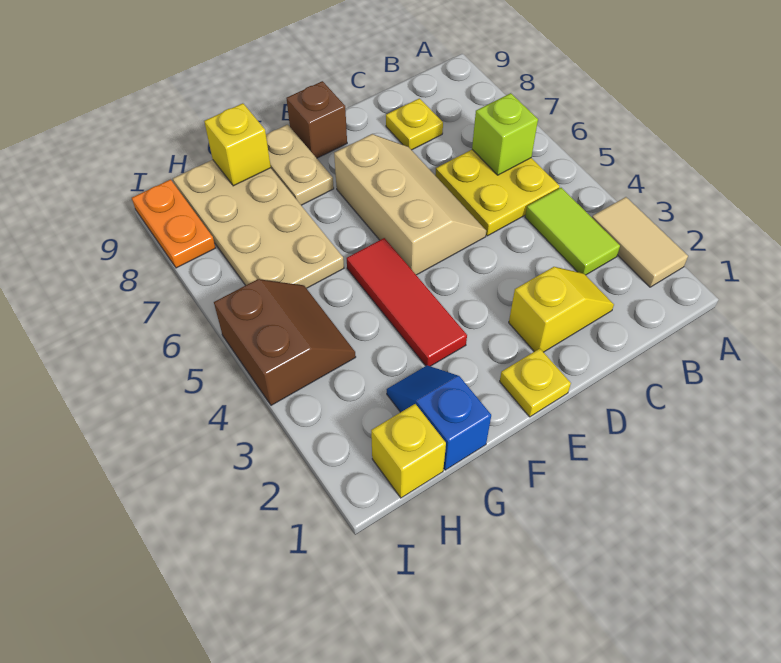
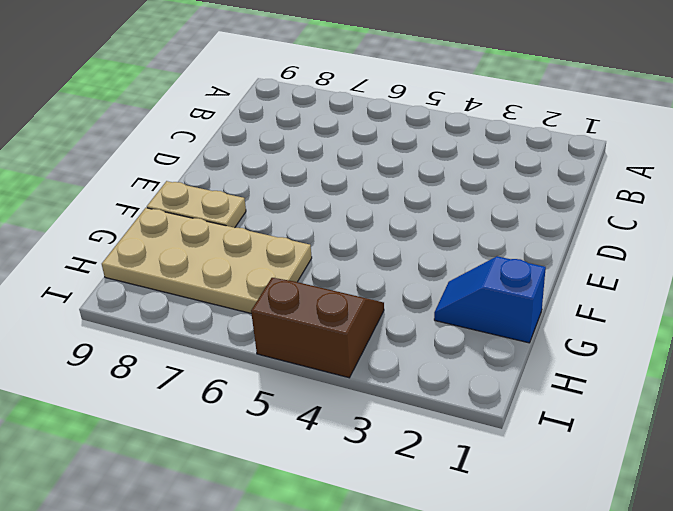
none -> tan tile A2:A3 level 1
none -> lime tile B3:B4 level 1
none -> yellow plate B5:C6 level 1

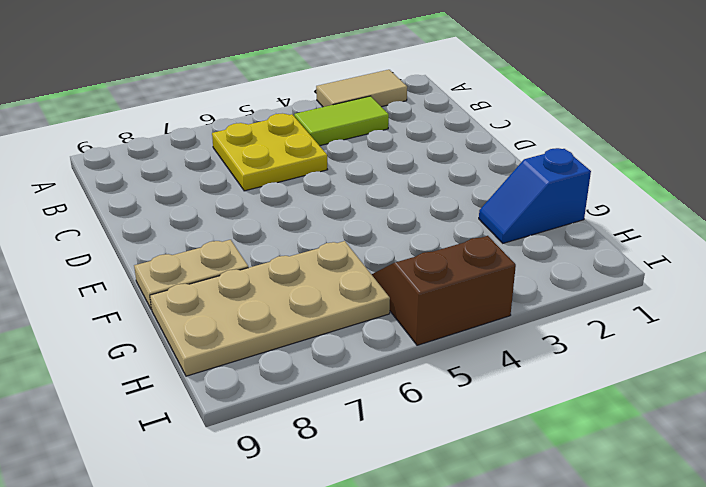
none -> yellow slope C2:D2 level 1 top D
none -> yellow plate C8 level 1
none -> tan slope D5:E7 level 1 top E

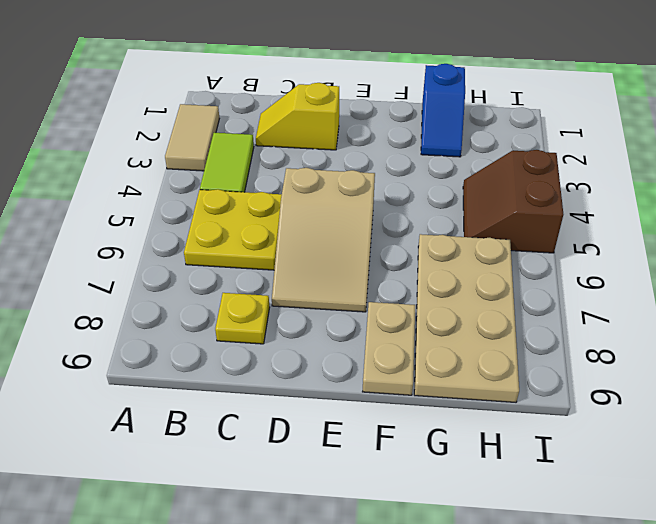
tan slope D5:E7 level 1 top 5 -> tan slope D5:E7 level 1 top E
none -> yellow plate E1 level 1
none -> brown brick E9 level 1
none -> red tile F3:F5 level 1

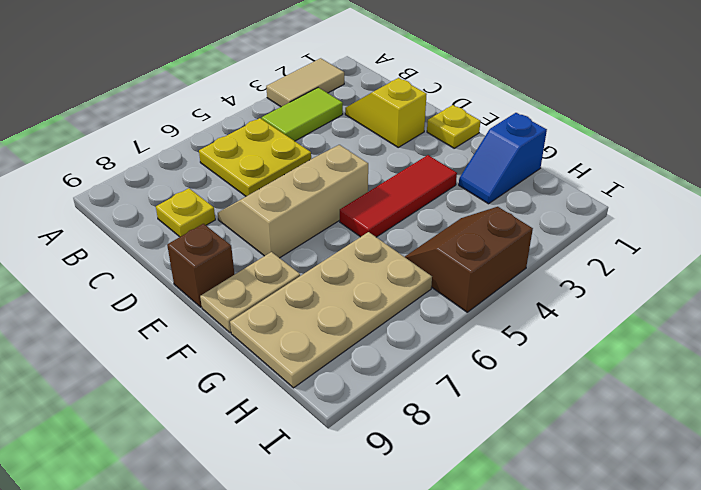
none -> yellow brick H1 level 1
none -> orange plate I8:I9 level 1
none -> lime brick B6 level 2

